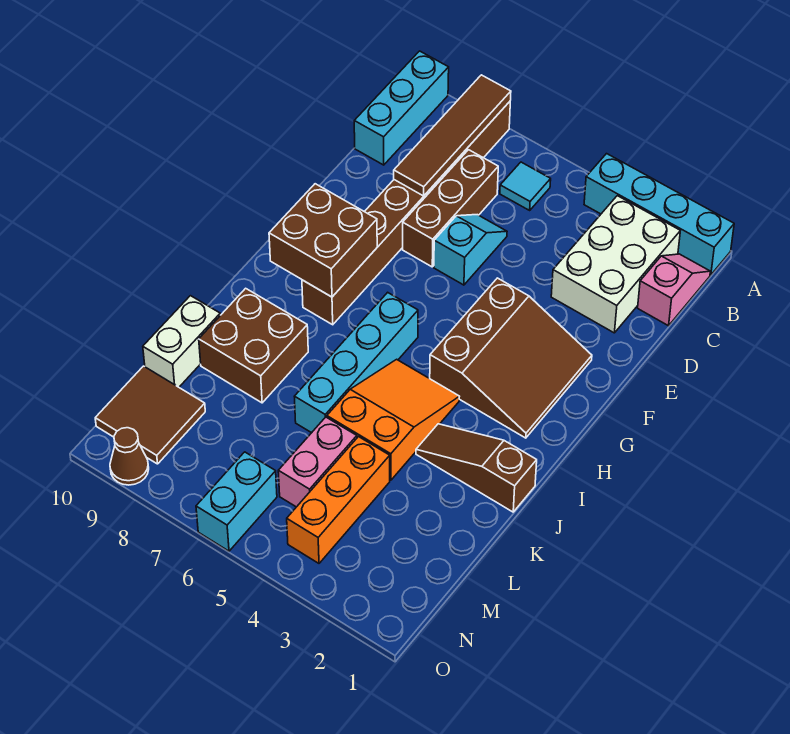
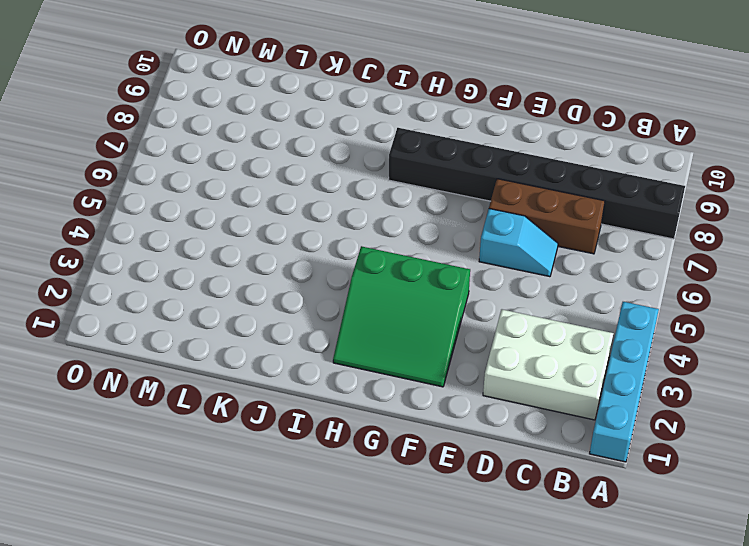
black brick A8:H8 level 1 -> brown brick A8:H8 level 1
green slope F2:H4 level 1 top 4 -> brown slope F2:H4 level 1 top 4
none -> cyan brick A10:C10 level 1
none -> pink slope B1:C1 level 1 top C
none -> cyan tile B6 level 1

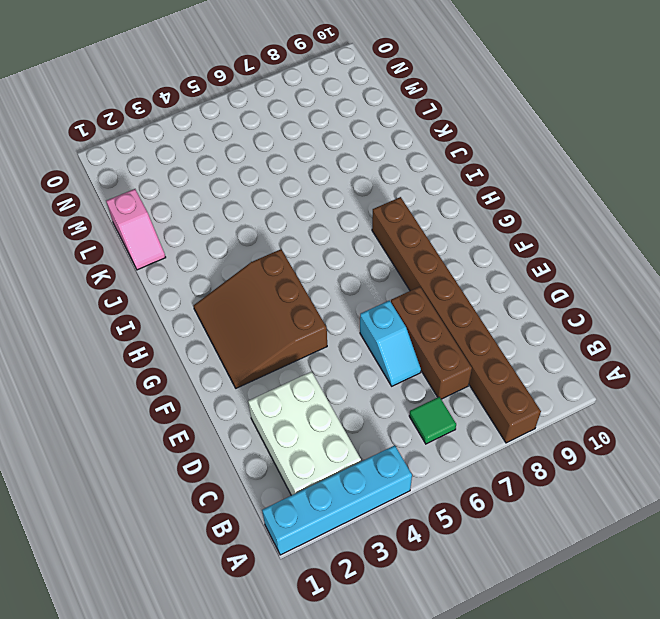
green tile B6 level 1 -> cyan tile B6 level 1
pink slope K1:L1 level 1 top L -> pink slope B1:C1 level 1 top C
none -> cyan brick A10:C10 level 1
none -> cyan brick H6:K6 level 1
none -> orange slope I4:K5 level 1 top K

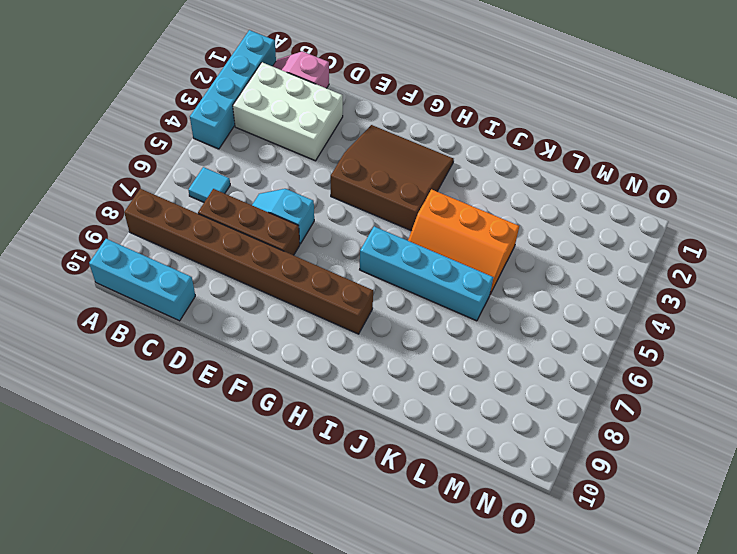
orange slope I4:K5 level 1 top 4 -> orange slope I4:K5 level 1 top K
none -> brown slope J1:J3 level 1 top 1
none -> brown brick J8:K9 level 1
none -> white brick K10:L10 level 1

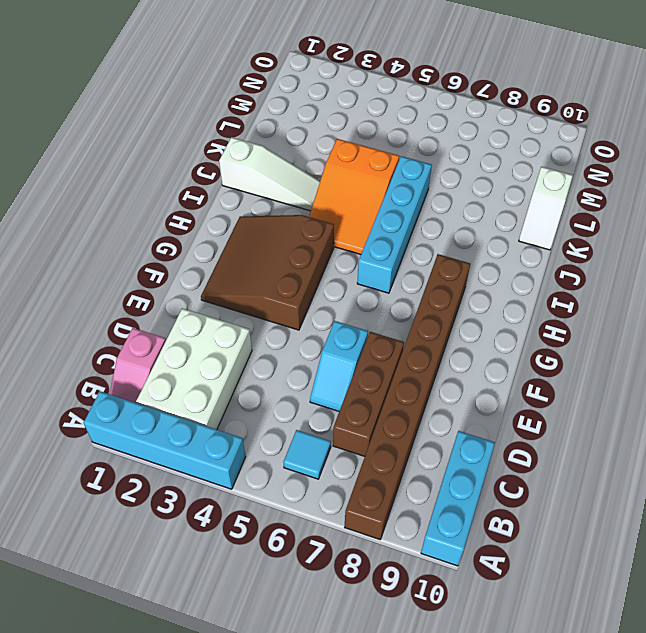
white slope J1:J3 level 1 top 1 -> brown slope J1:J3 level 1 top 1
white slope K10:L10 level 1 top L -> white brick K10:L10 level 1
none -> brown brick J8:K9 level 1
none -> orange brick L4:N4 level 1
none -> pink brick L5:M5 level 1

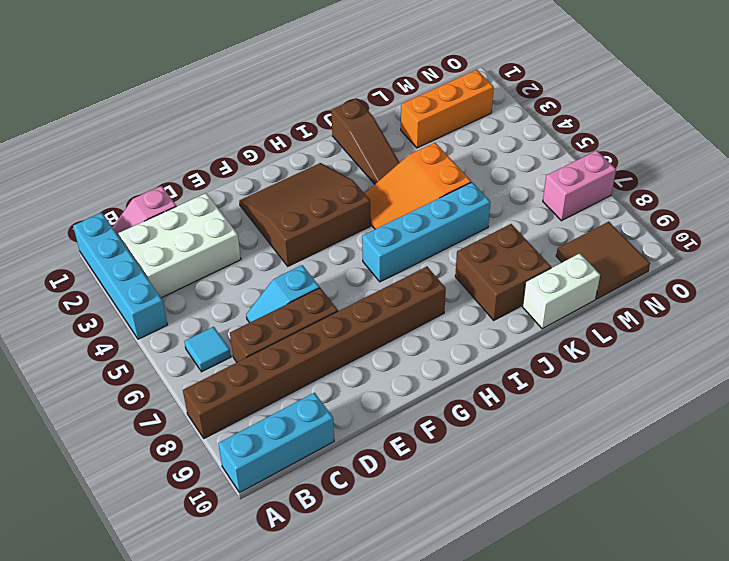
orange brick L2:N2 level 1 -> orange brick L4:N4 level 1
pink brick N7:O7 level 1 -> pink brick L5:M5 level 1
none -> cyan brick N6:O6 level 1
none -> brown cone O9 level 1
none -> brown tile A8:D8 level 2

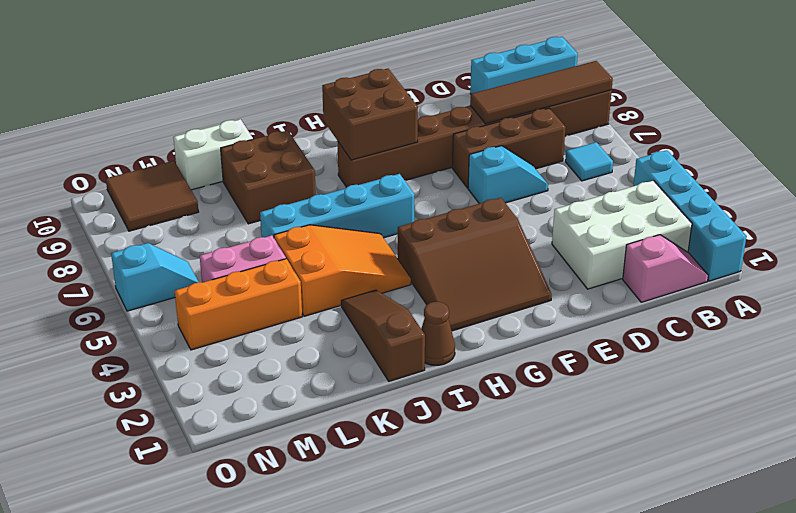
brown cone I1 level 1 -> brown cone O9 level 1
cyan slope N6:O6 level 1 top O -> cyan brick N6:O6 level 1

